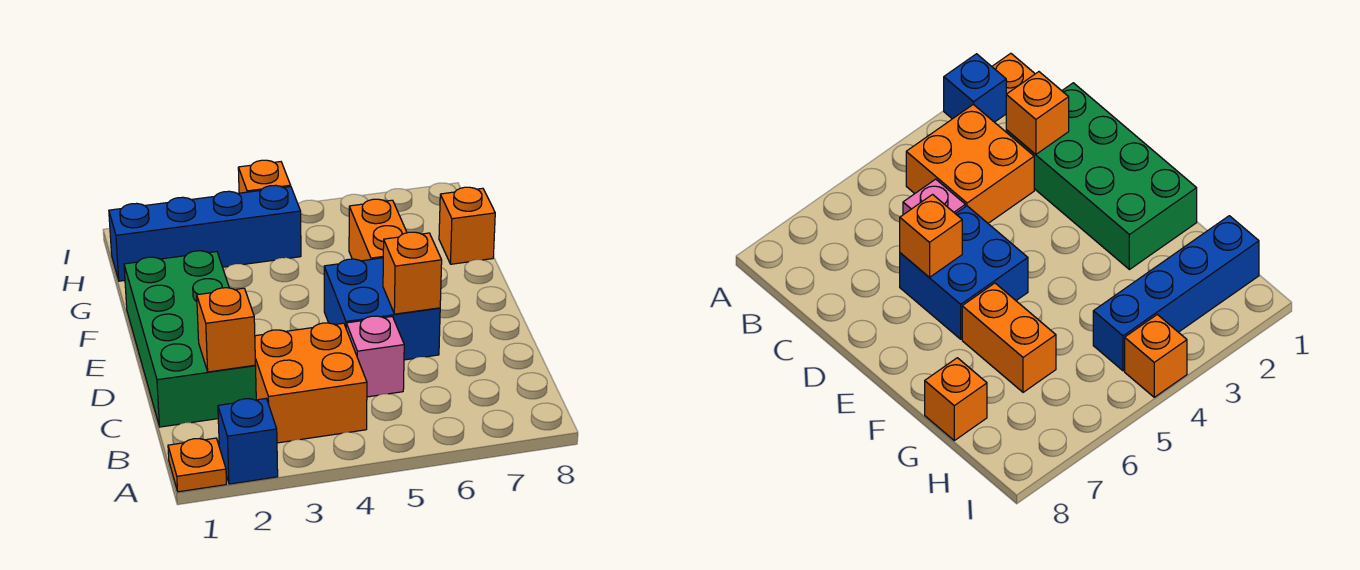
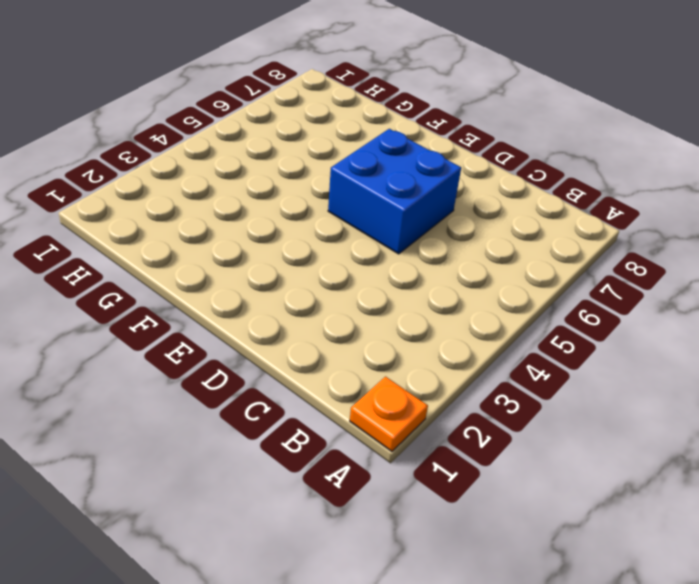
none -> blue brick A2 level 1
none -> orange brick B3:C4 level 1
none -> green brick C1:F2 level 1

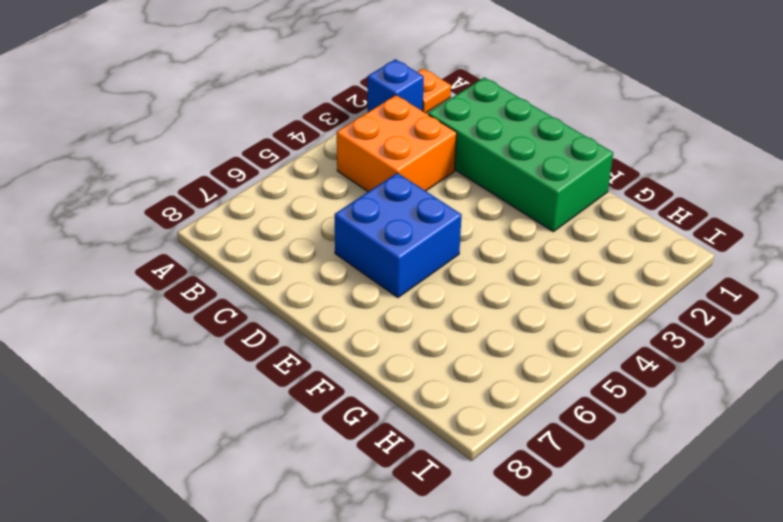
none -> pink brick C5 level 1
none -> orange brick F6:G6 level 1
none -> orange brick G8 level 1

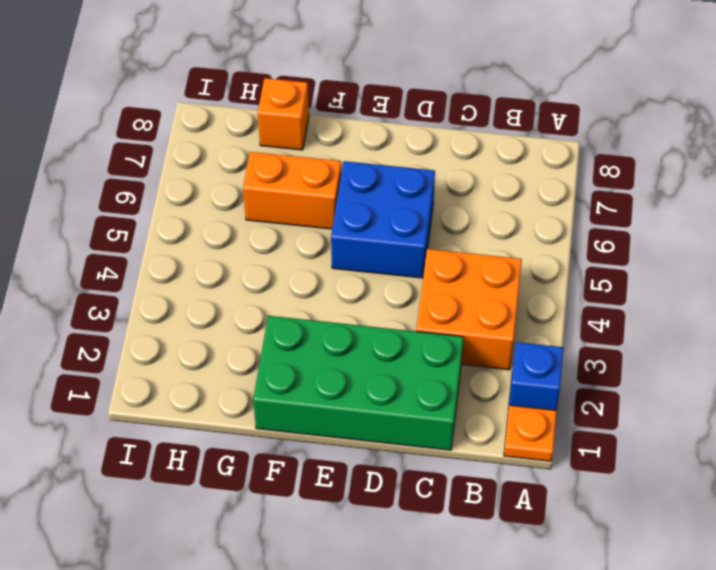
none -> pink brick C5 level 1
none -> blue brick H1:H4 level 1
none -> orange brick I4 level 1

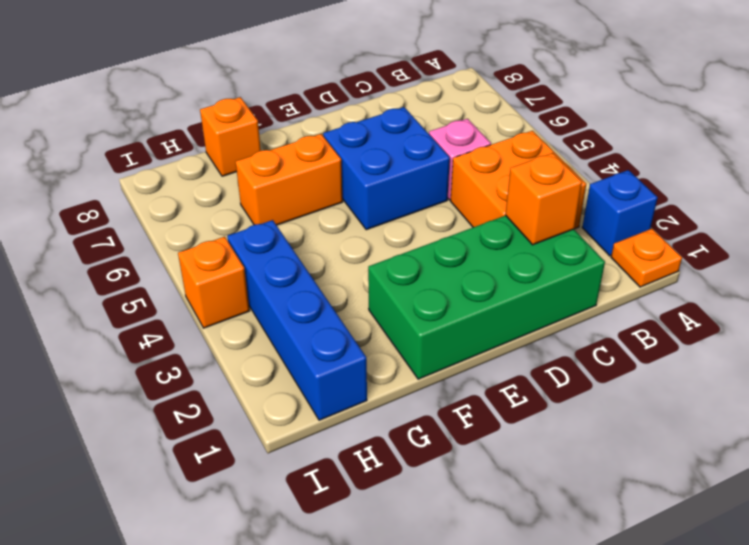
none -> orange brick D6 level 2

